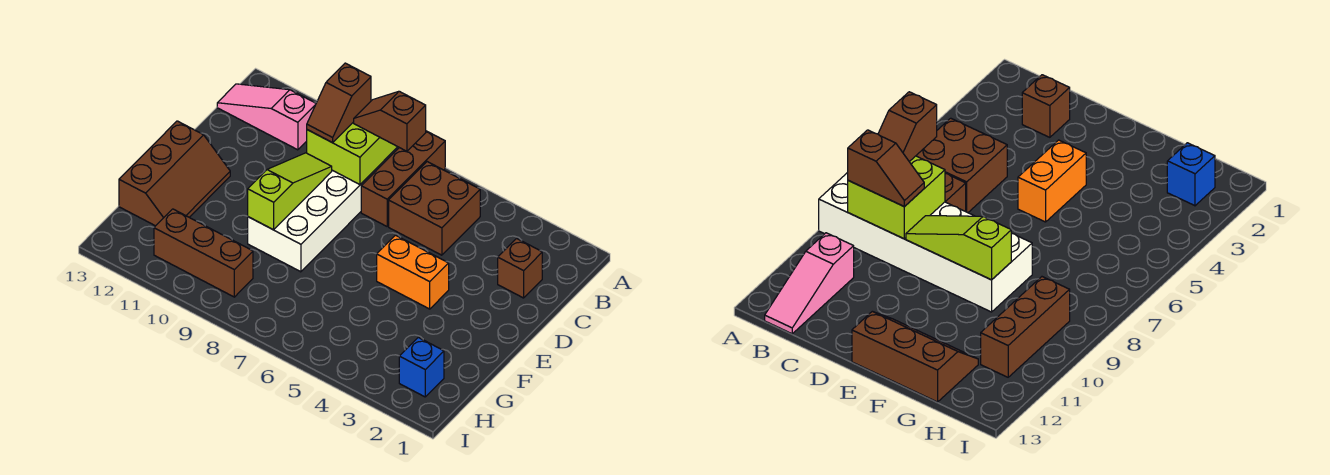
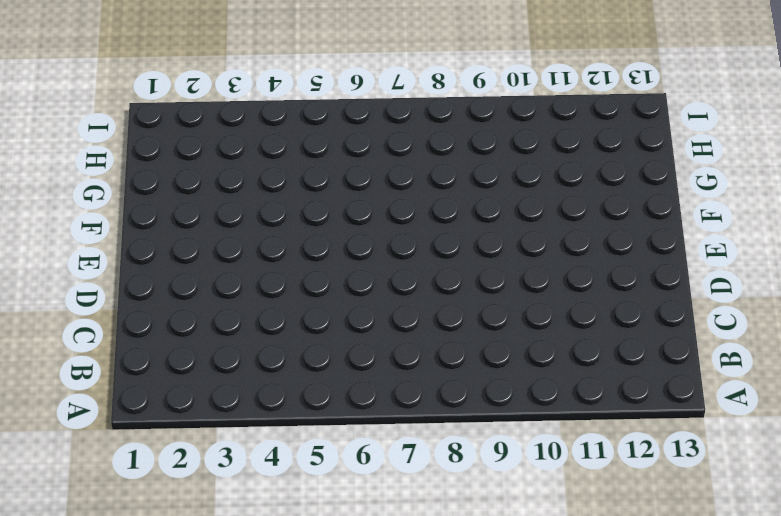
none -> brown brick A7:C7 level 1
none -> white brick A8:F9 level 1
none -> brown brick B5:C6 level 1

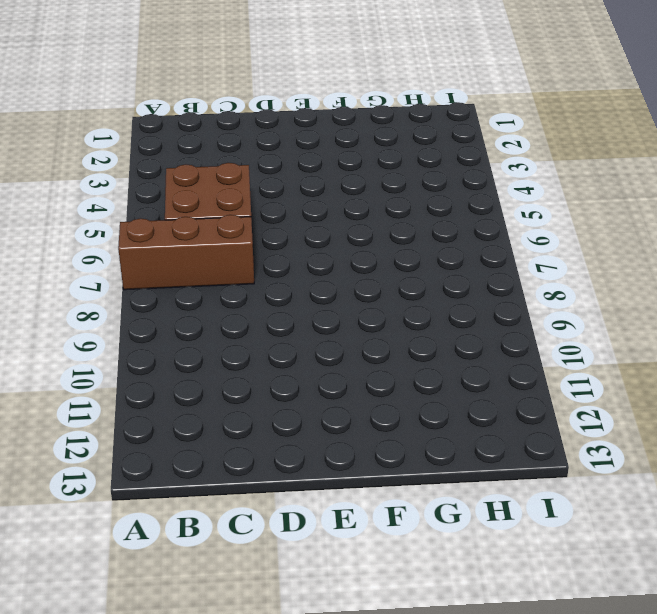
none -> white brick A8:F9 level 1
none -> pink slope B11:B13 level 1 top 11
none -> brown brick C2 level 1

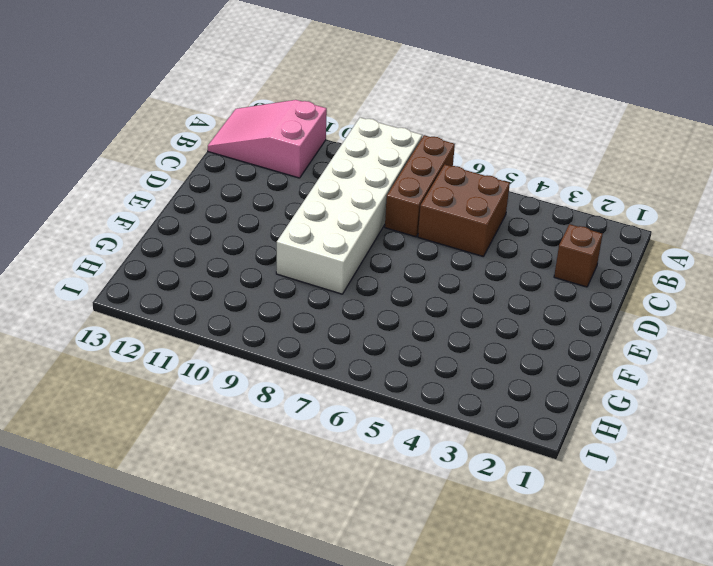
pink slope A11:B13 level 1 top 11 -> pink slope B11:B13 level 1 top 11
none -> orange brick E4:E5 level 1
none -> brown slope E12:G13 level 1 top 13
none -> blue brick H2 level 1

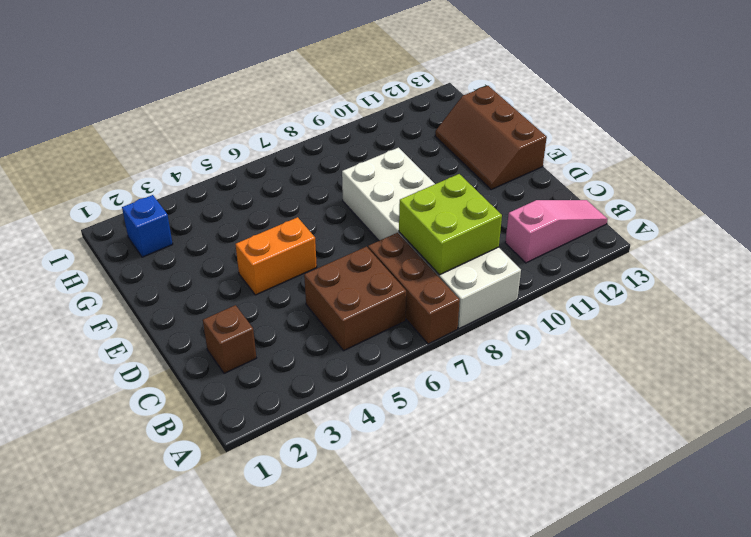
none -> brown brick H9:H11 level 1
none -> lime slope D9:F9 level 2 top F
none -> brown slope B7:B8 level 3 top 7

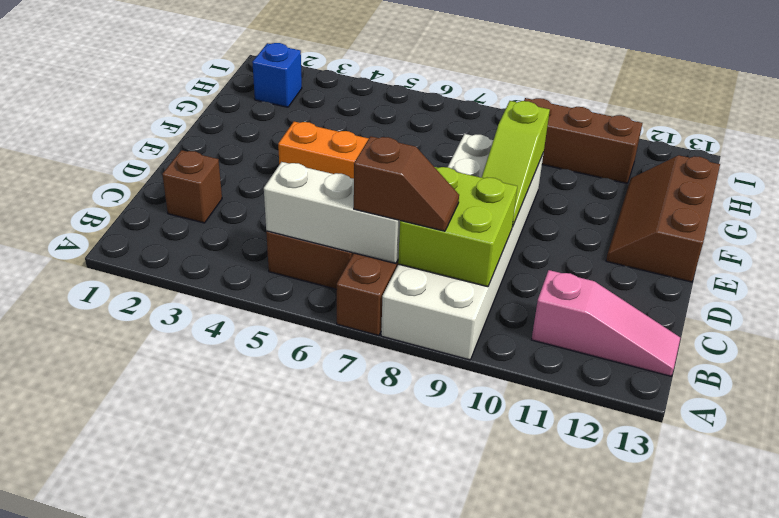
white brick B5:B7 level 2 -> none
none -> brown slope B9:C9 level 3 top B

